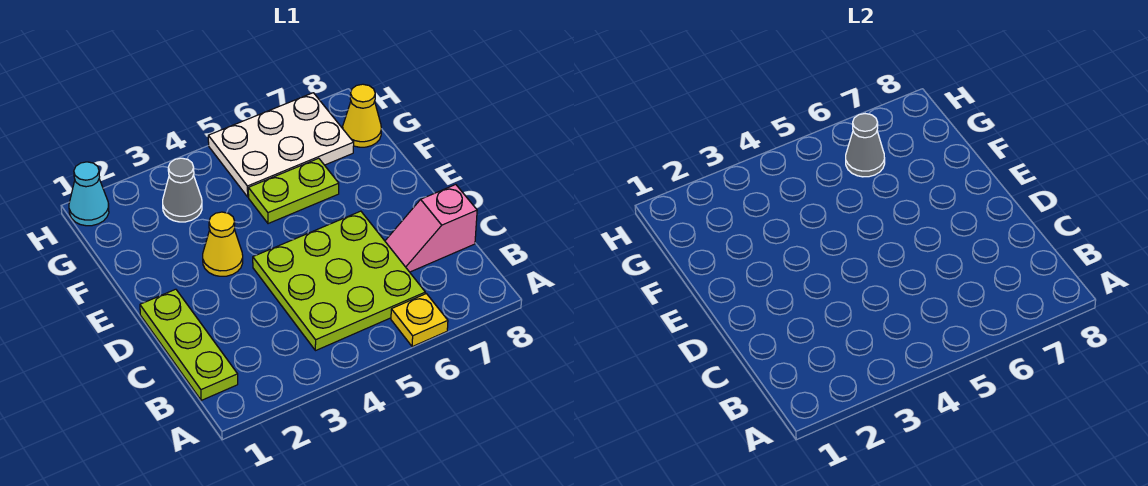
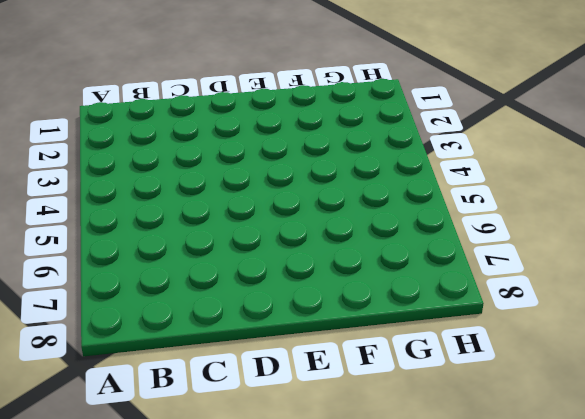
none -> yellow plate A6 level 1
none -> lime plate B1:D1 level 1

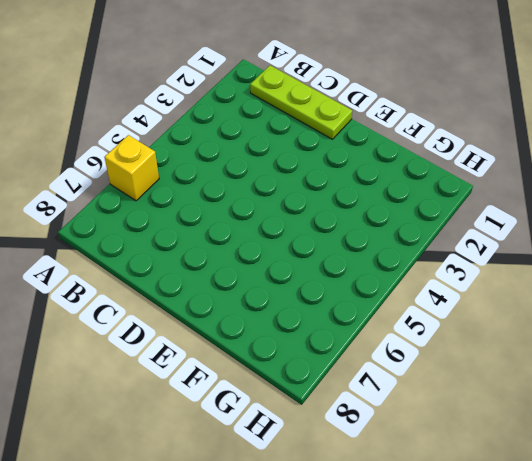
yellow brick A6 level 1 -> yellow plate A6 level 1
none -> lime plate B4:D6 level 1
none -> pink slope C7:C8 level 1 top 8

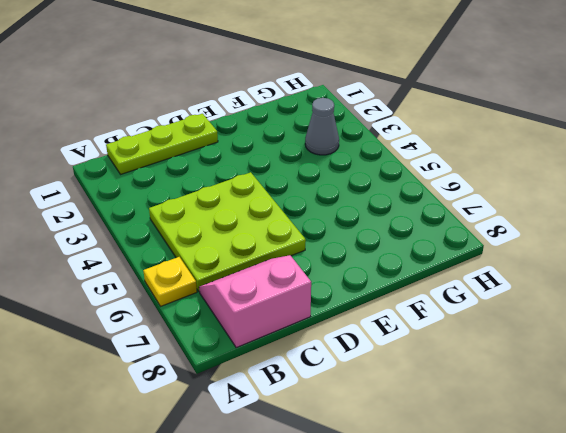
pink slope B7:C8 level 1 top 8 -> pink slope C7:C8 level 1 top 8
none -> yellow cone E3 level 1
none -> lime plate F5:F6 level 1

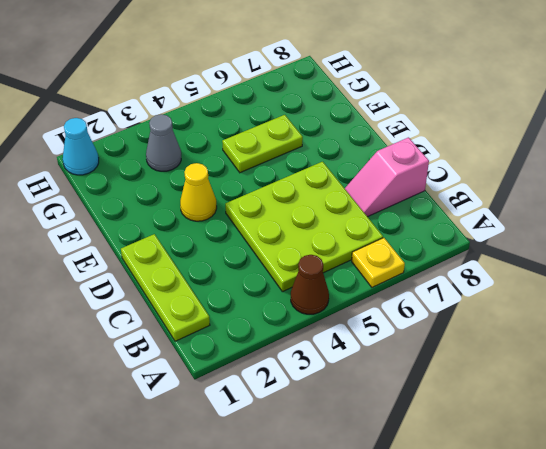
brown cone A4 level 1 -> none
none -> white plate G5:H7 level 1
none -> yellow cone G8 level 1

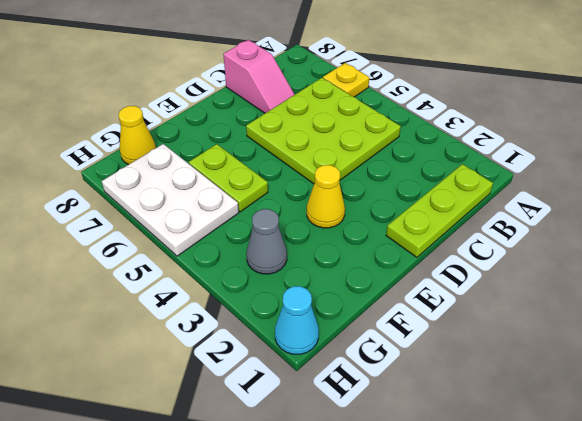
none -> grey cone G6 level 2

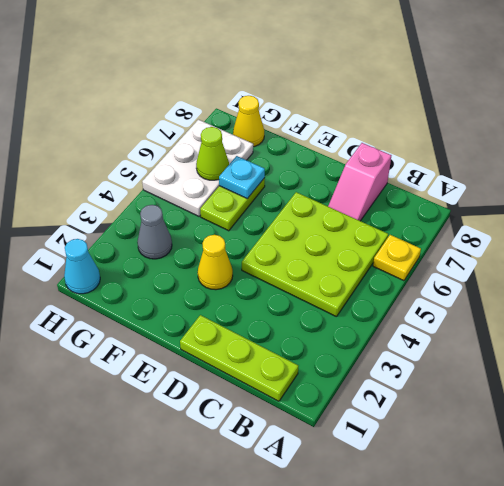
cyan plate F6 level 2 -> none
lime cone G6 level 2 -> grey cone G6 level 2

